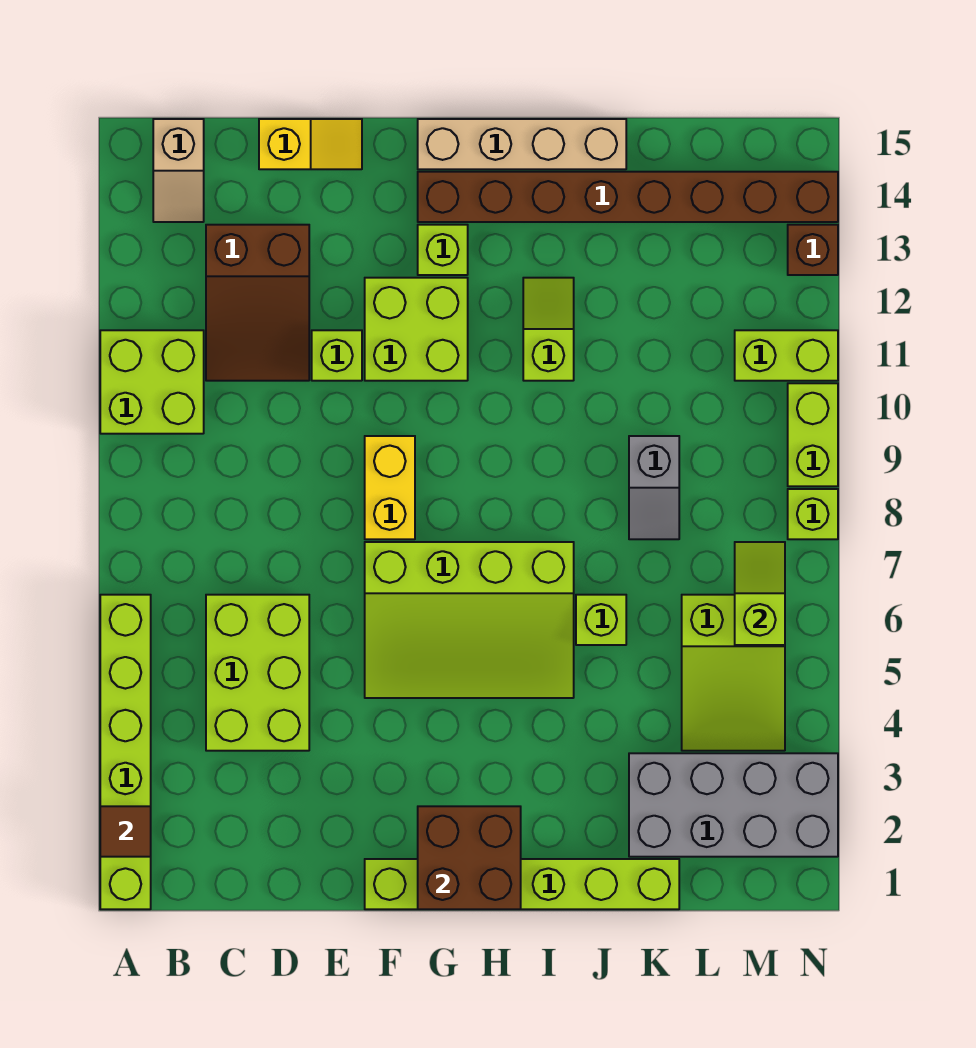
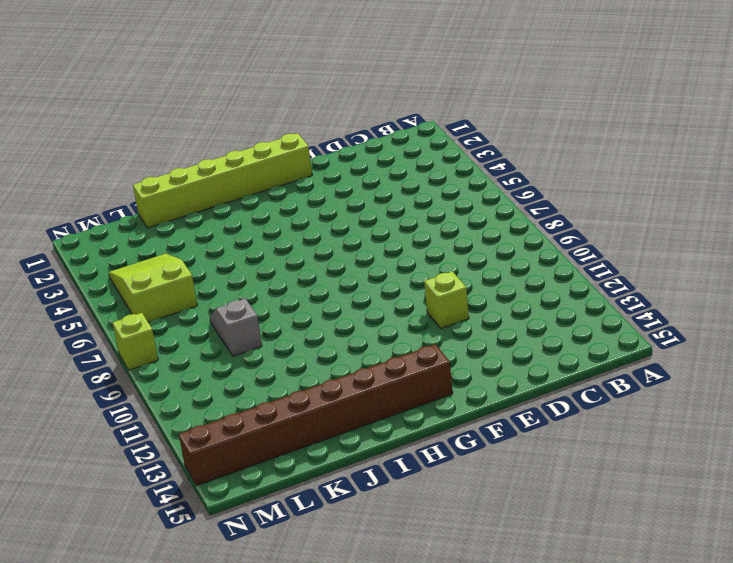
none -> lime brick A1:A6 level 1
none -> lime brick A10:B11 level 1
none -> tan slope B14:B15 level 1 top 15

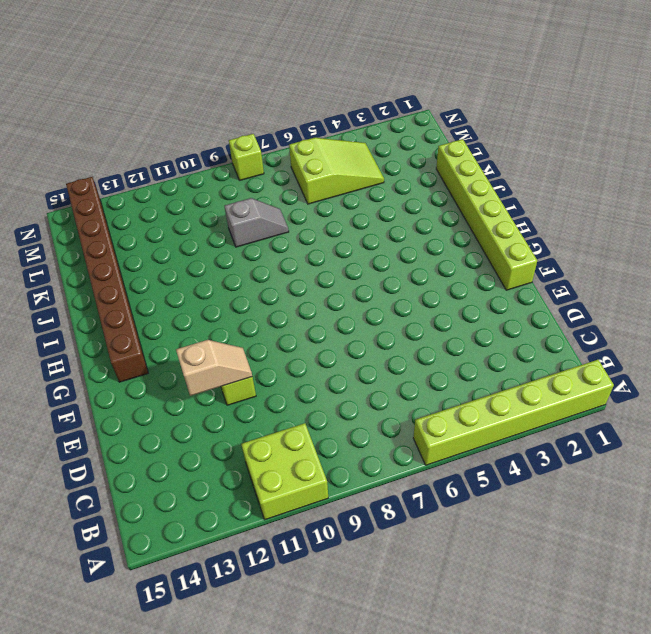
tan slope E11:E12 level 2 top 12 -> tan slope B14:B15 level 1 top 15
none -> lime brick C4:D6 level 1
none -> brown slope C11:D13 level 1 top 13
none -> yellow slope D15:E15 level 1 top D

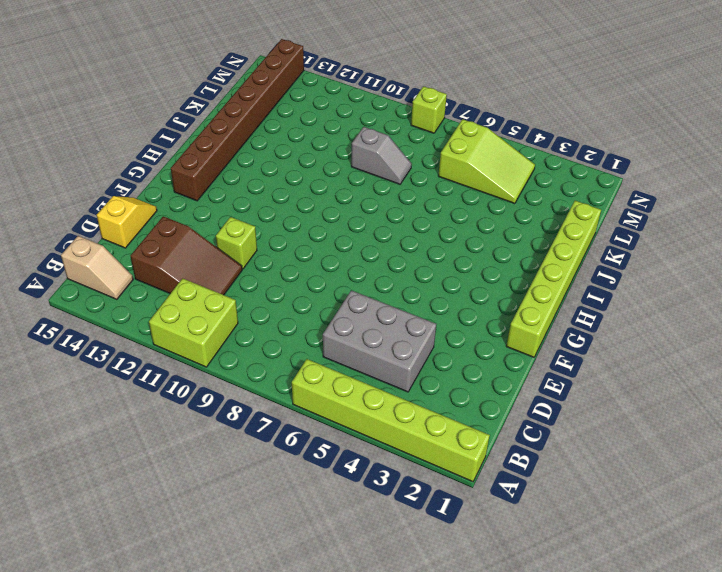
grey brick C4:D6 level 1 -> lime brick C4:D6 level 1
none -> lime slope F5:I7 level 1 top 7
none -> yellow brick F8:F9 level 1
none -> lime brick F11:G12 level 1

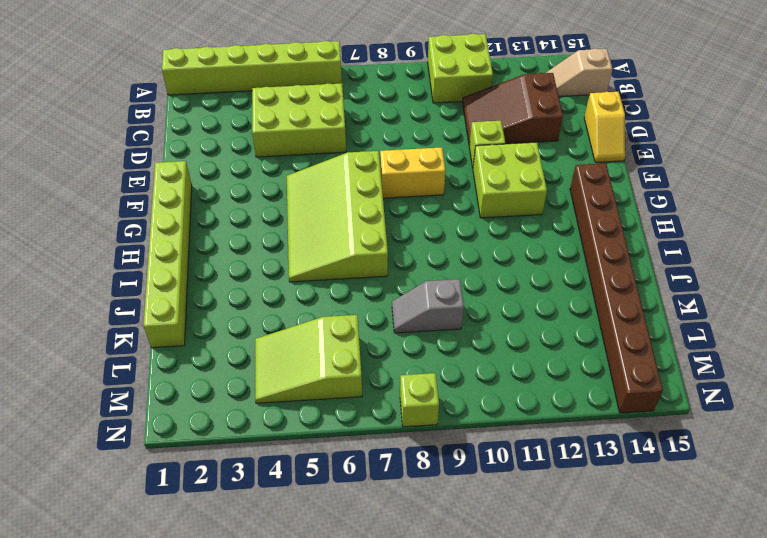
none -> lime brick G13 level 1
none -> tan brick G15:J15 level 1
none -> lime slope I11:I12 level 1 top 11

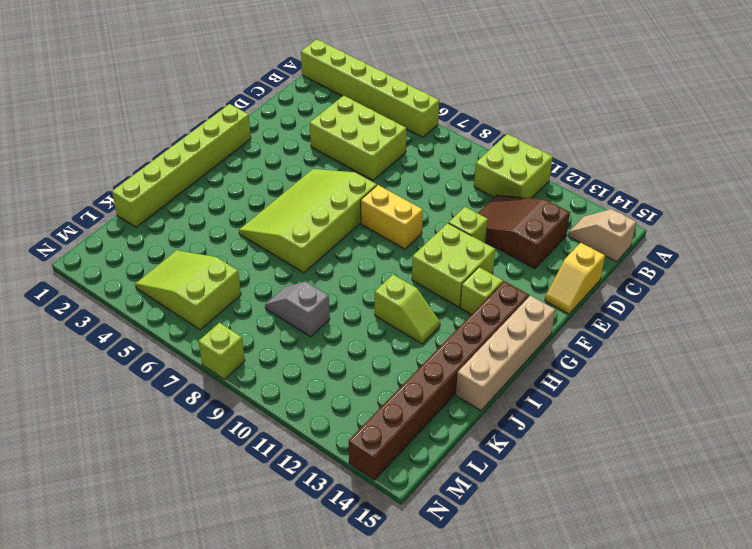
none -> lime brick J6 level 1
none -> grey brick K2:N3 level 1
none -> lime brick M11:N11 level 1

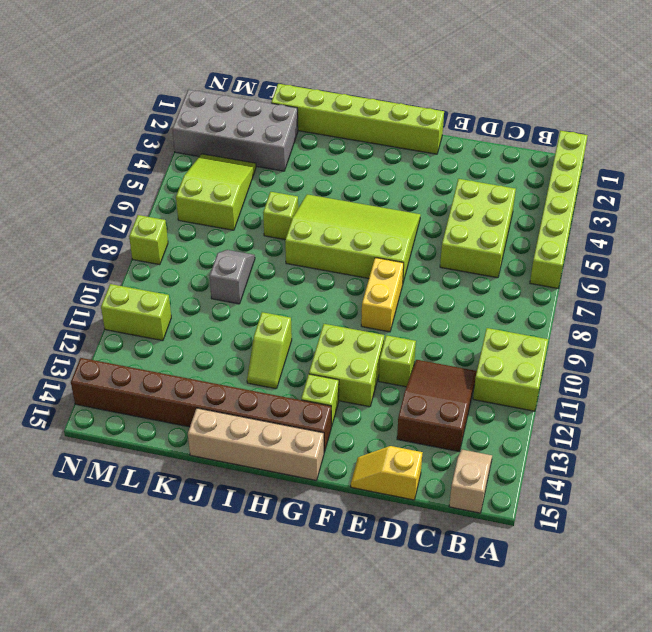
none -> lime brick N9:N10 level 1
none -> brown brick N13 level 1
none -> brown tile A2 level 2

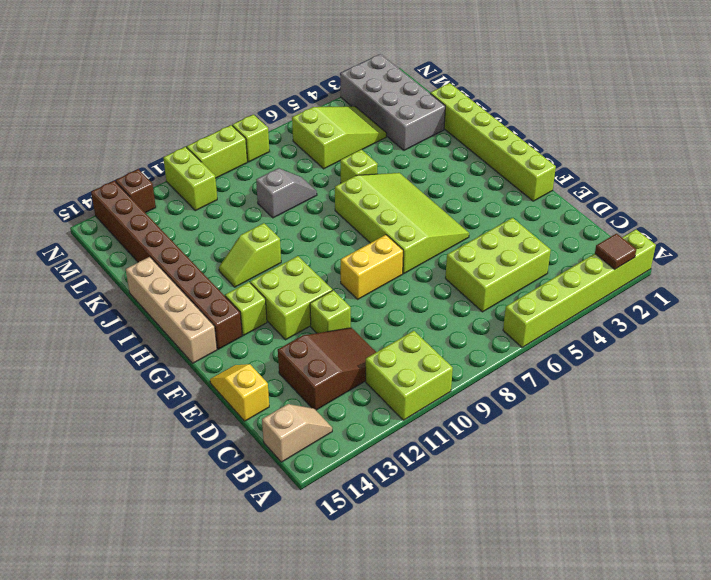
none -> brown brick G1:H2 level 2
none -> lime slope M6:M7 level 2 top 6

